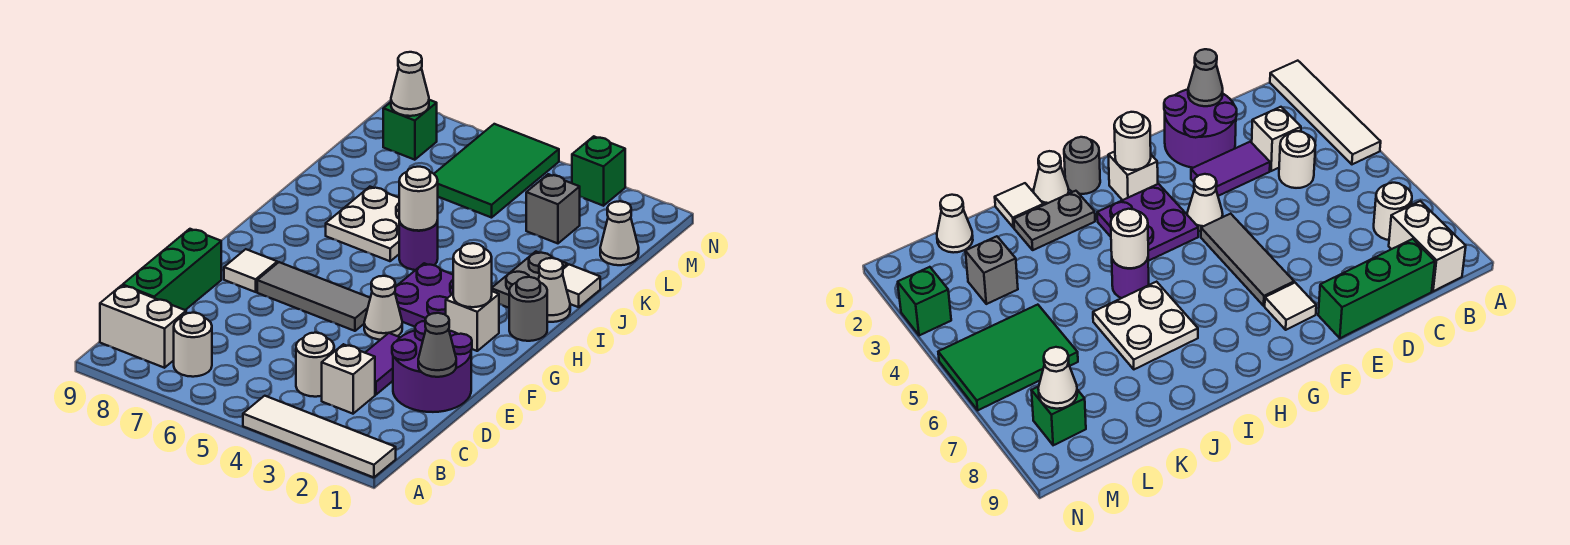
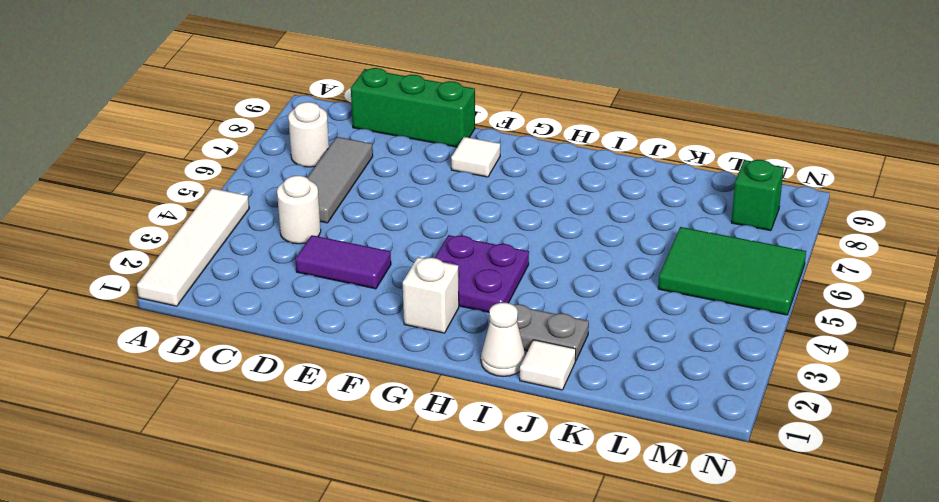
grey tile C5:C7 level 1 -> grey tile F5:F7 level 1
none -> white brick B8:B9 level 1
none -> white brick C3 level 1
none -> purple round brick D1:E2 level 1

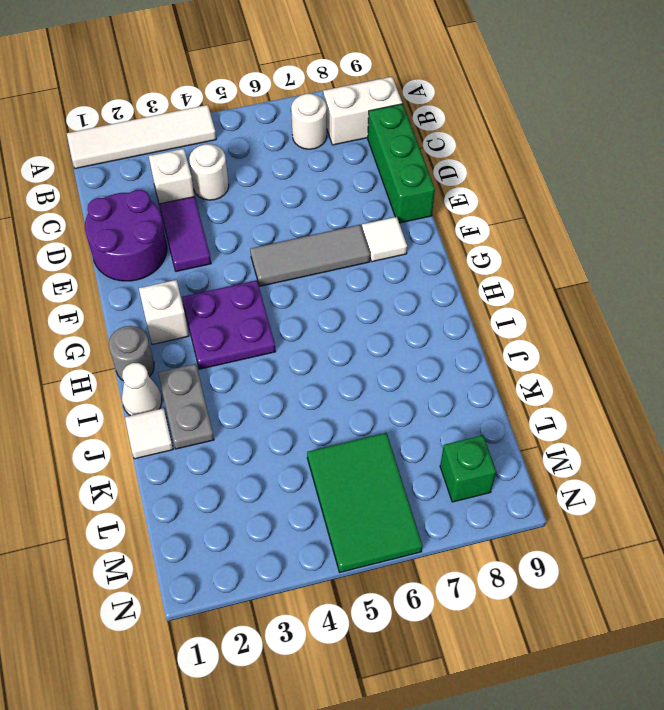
none -> white cone F4 level 1
none -> purple round brick I5 level 1
none -> white plate I6:J7 level 1

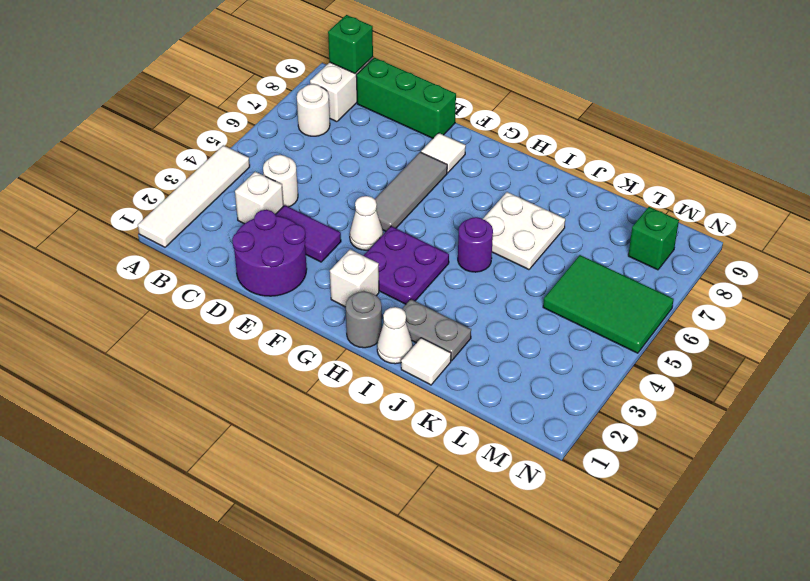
green brick B9 level 2 -> green brick N3 level 1
none -> white cone L1 level 1
none -> grey brick L3 level 1
none -> grey cone D1 level 2

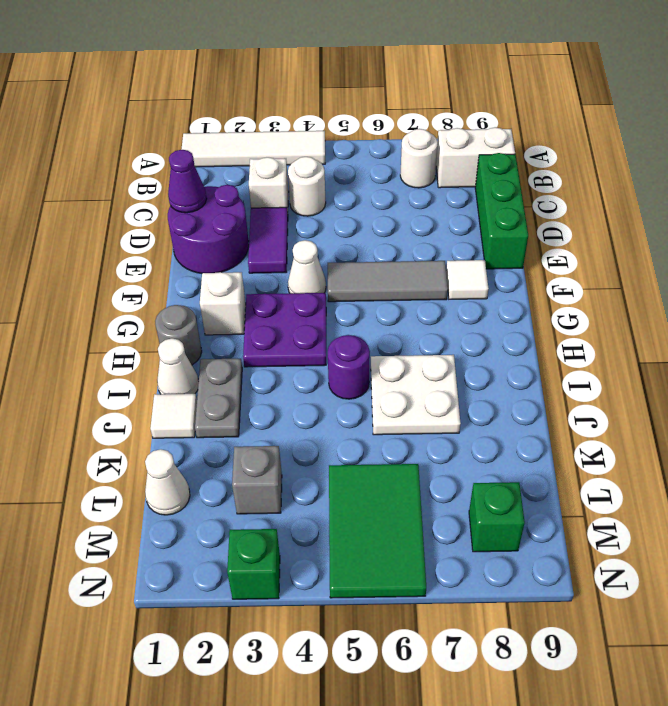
purple cone D1 level 2 -> grey cone D1 level 2
none -> white round brick G2 level 2
none -> white round brick I5 level 2
none -> white cone M8 level 2

